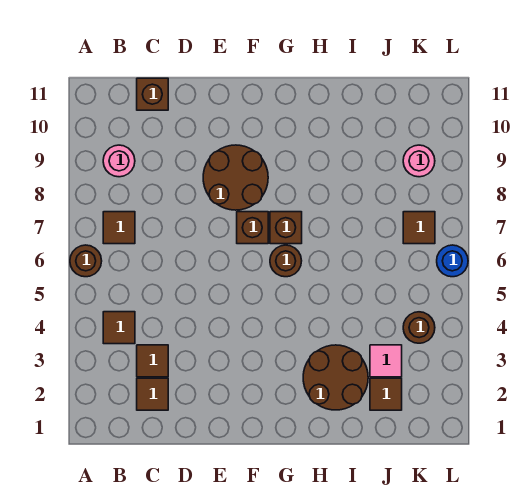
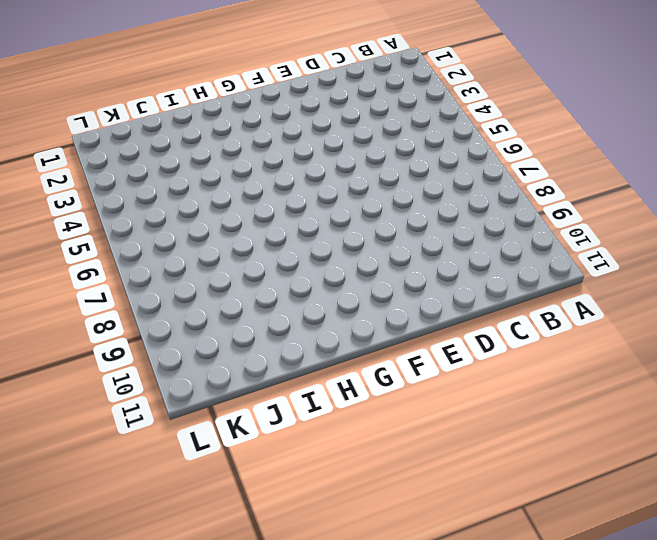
none -> brown round brick A6 level 1
none -> brown tile B4 level 1
none -> brown tile B7 level 1

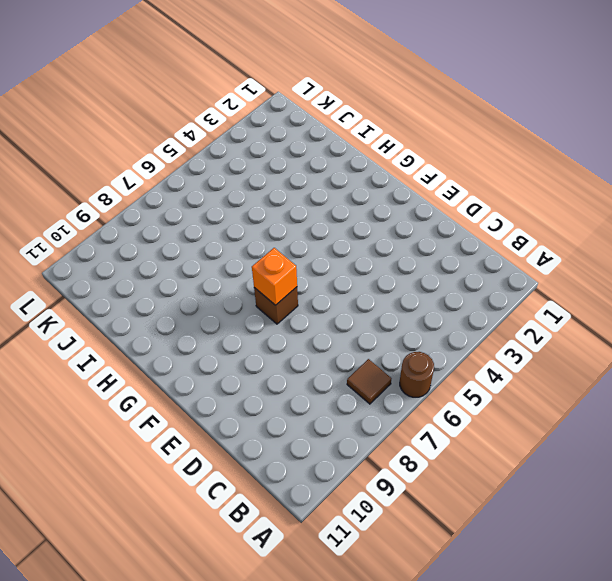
orange brick F7 level 2 -> none
none -> brown tile B4 level 1
none -> pink round brick B9 level 1
none -> brown tile C2 level 1

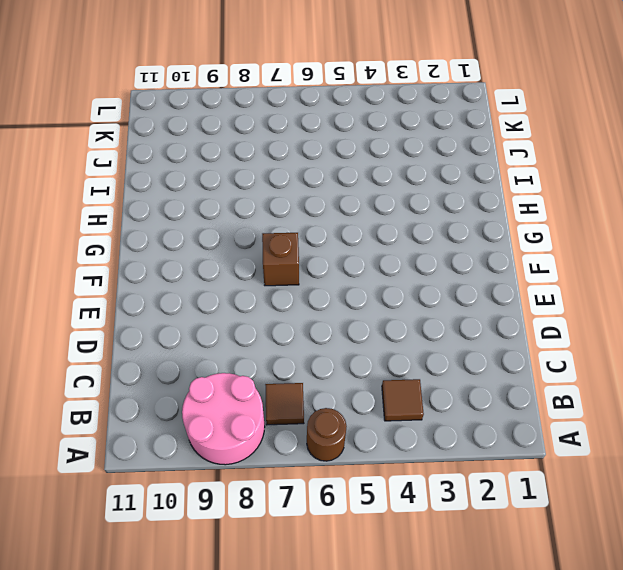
pink round brick A8:B9 level 1 -> pink round brick B9 level 1
none -> brown tile C2 level 1
none -> brown tile C3 level 1
none -> brown brick C11 level 1

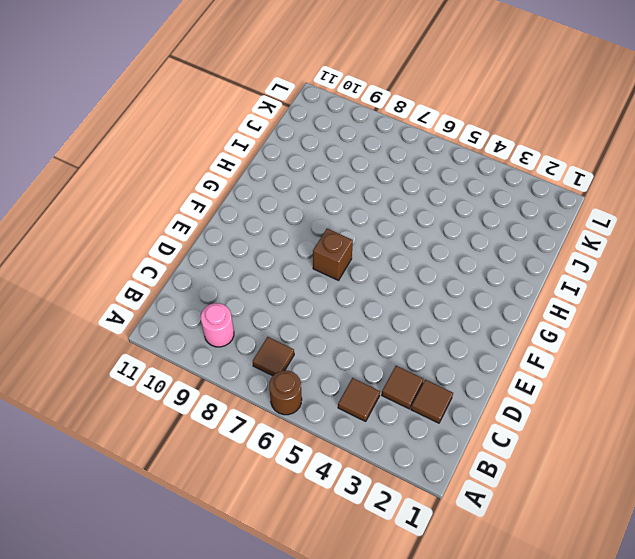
none -> brown brick C11 level 1
none -> brown round brick E8:F9 level 1
none -> brown round brick G6 level 1

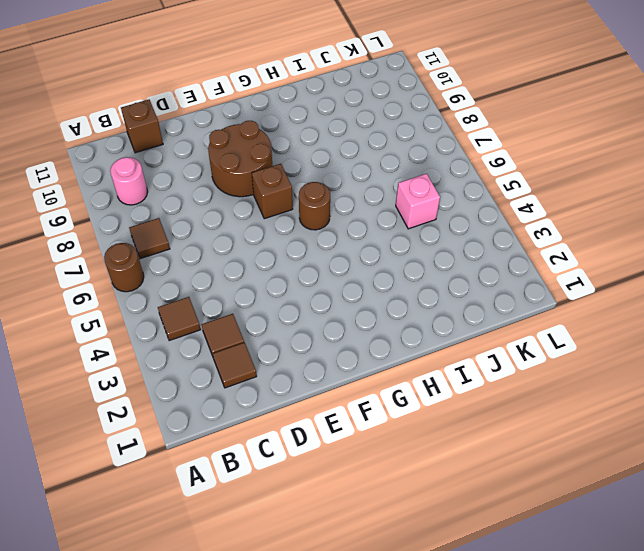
pink brick J5 level 1 -> none
none -> brown brick G7 level 1
none -> brown round brick H2:I3 level 1
none -> brown tile J2 level 1

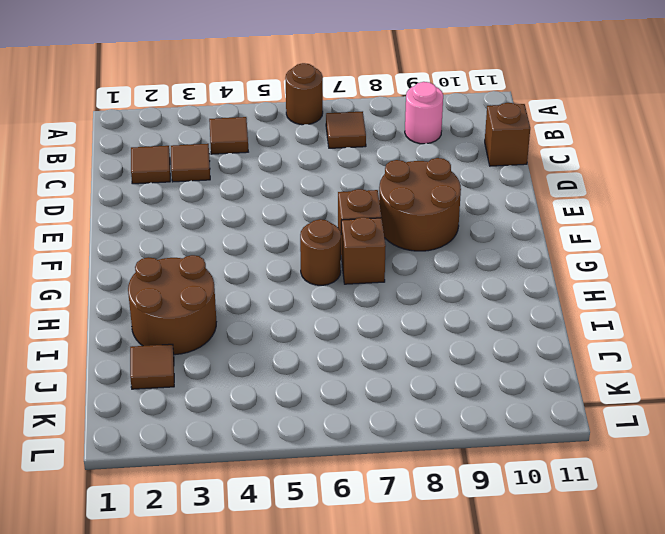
none -> pink tile J3 level 1
none -> brown round brick K4 level 1
none -> brown tile K7 level 1

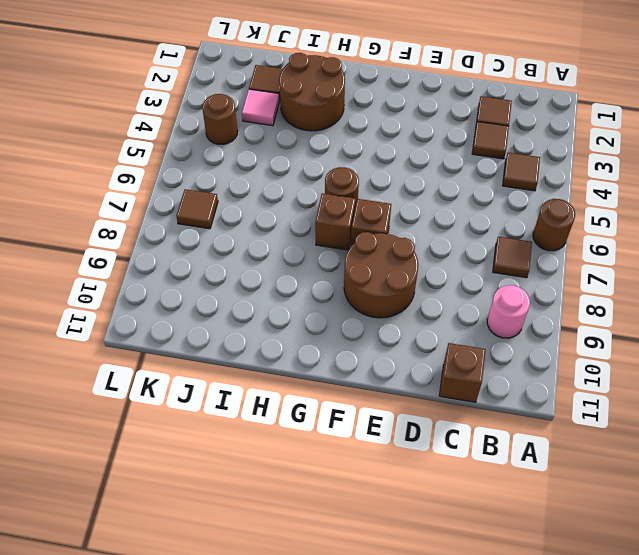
none -> pink round brick K9 level 1
none -> blue round brick L6 level 1

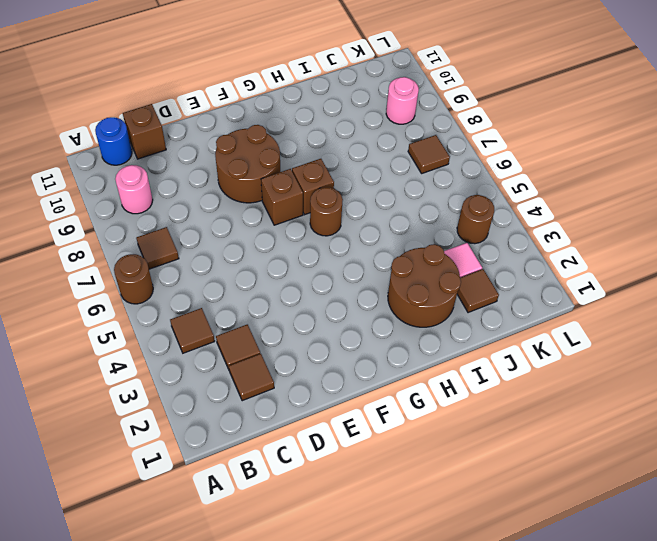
blue round brick B11 level 1 -> blue round brick L6 level 1

